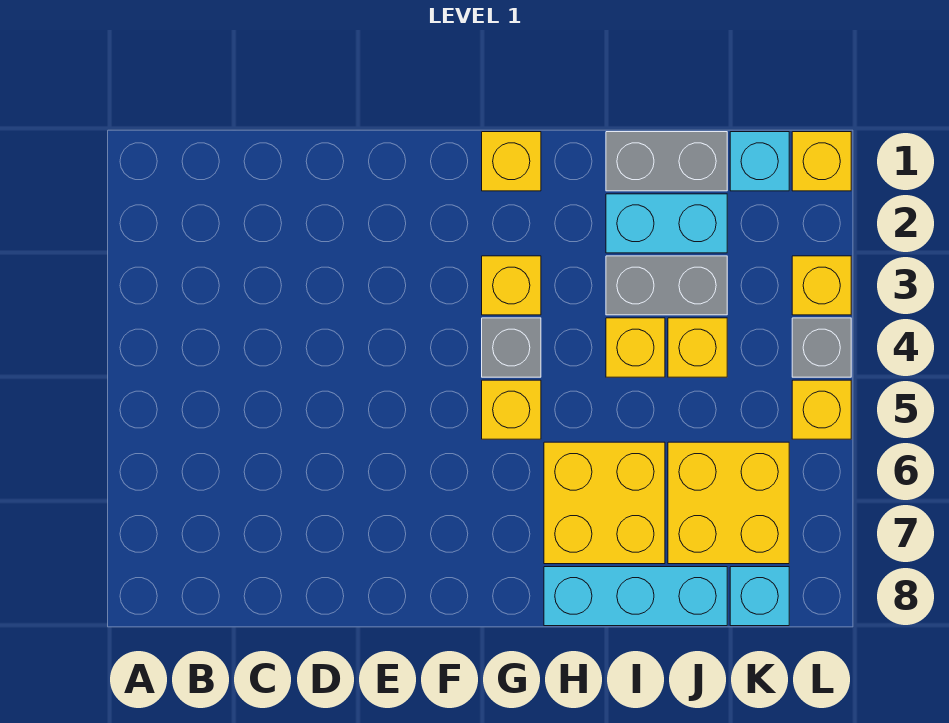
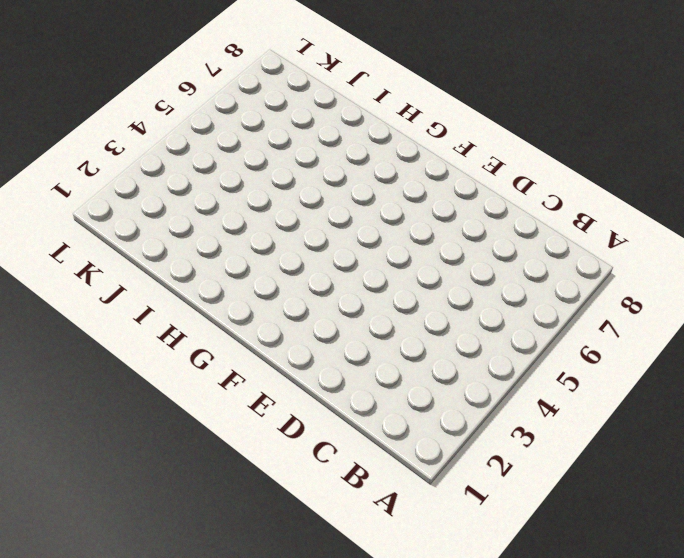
none -> yellow brick G1 level 1
none -> yellow brick G3 level 1
none -> grey brick G4 level 1

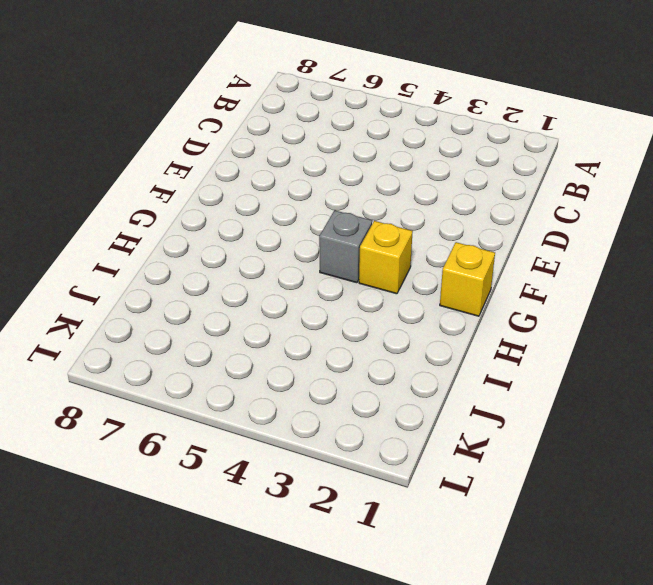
none -> yellow brick G5 level 1
none -> yellow brick H6:I7 level 1
none -> cyan brick H8:J8 level 1

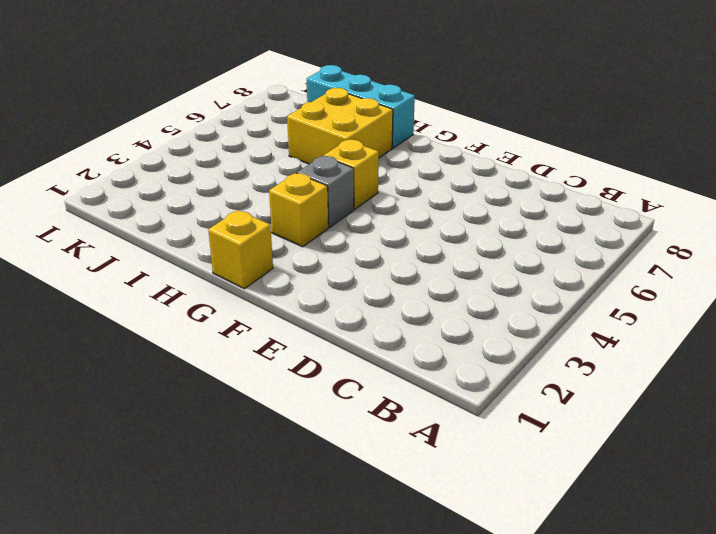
none -> grey brick I1:J1 level 1
none -> cyan brick I2:J2 level 1
none -> grey brick I3:J3 level 1

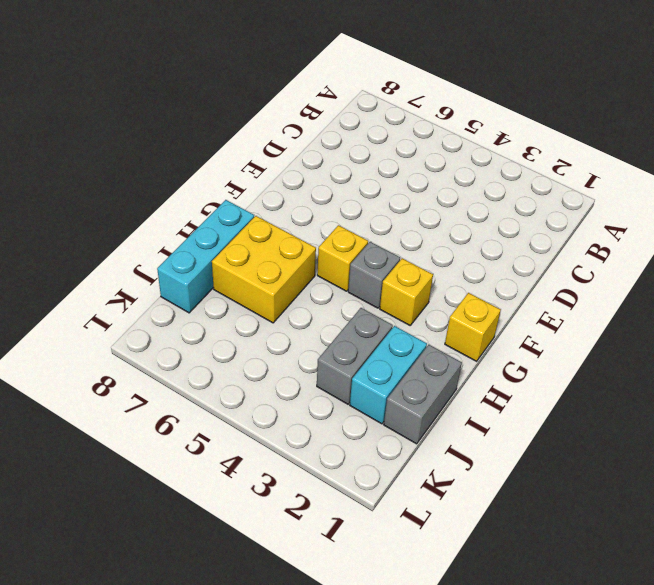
none -> yellow brick I4 level 1
none -> yellow brick J4 level 1
none -> yellow brick J6:K7 level 1

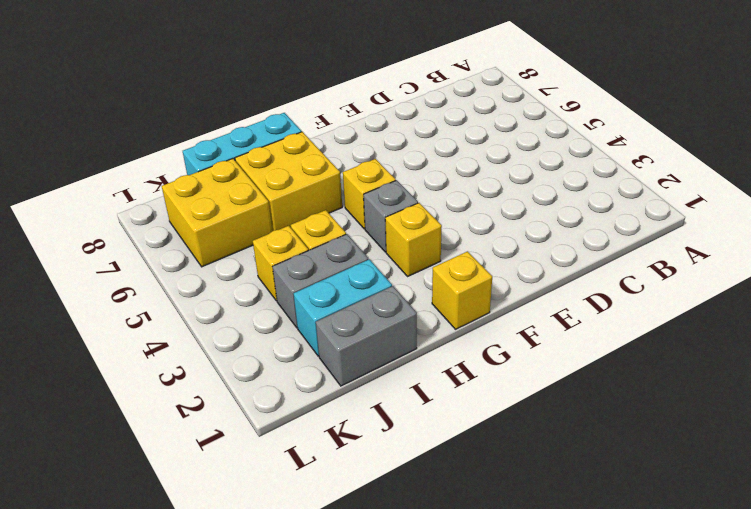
none -> cyan brick K1 level 1
none -> cyan brick K8 level 1
none -> yellow brick L1 level 1

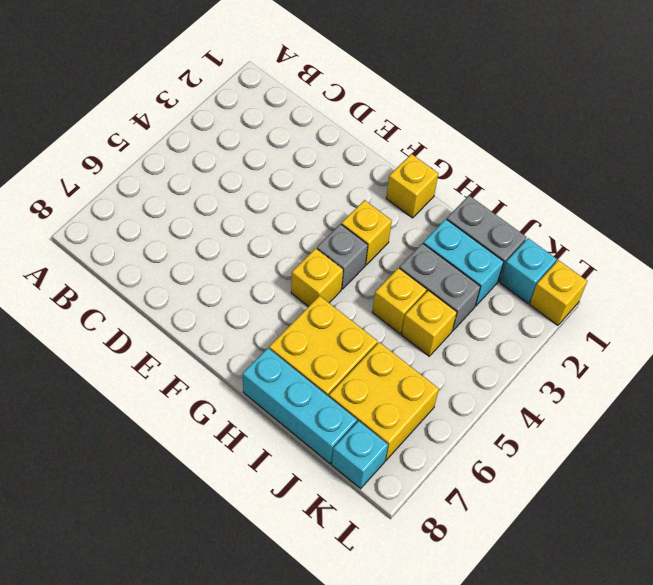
none -> yellow brick L3 level 1
none -> grey brick L4 level 1
none -> yellow brick L5 level 1

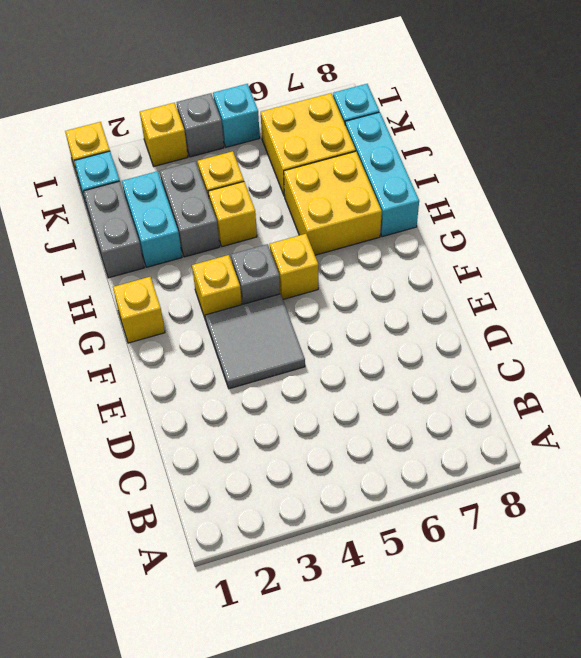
grey tile E3:F4 level 1 -> none
cyan brick L5 level 1 -> yellow brick L5 level 1

